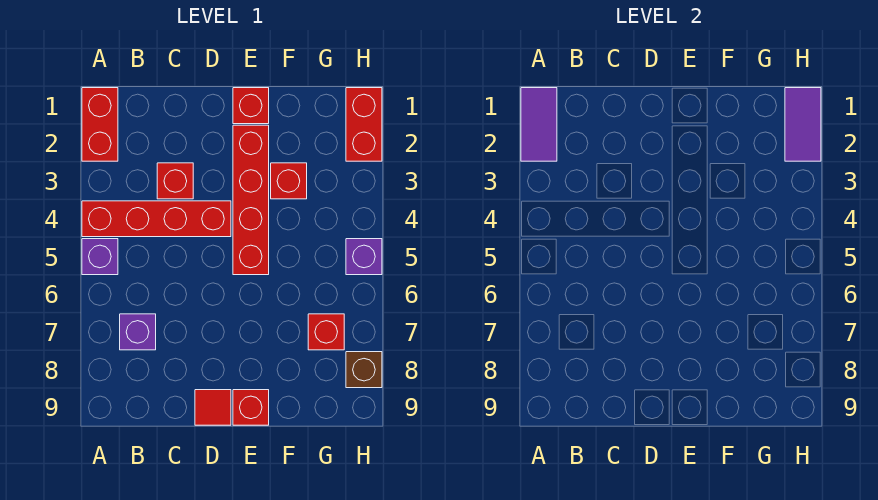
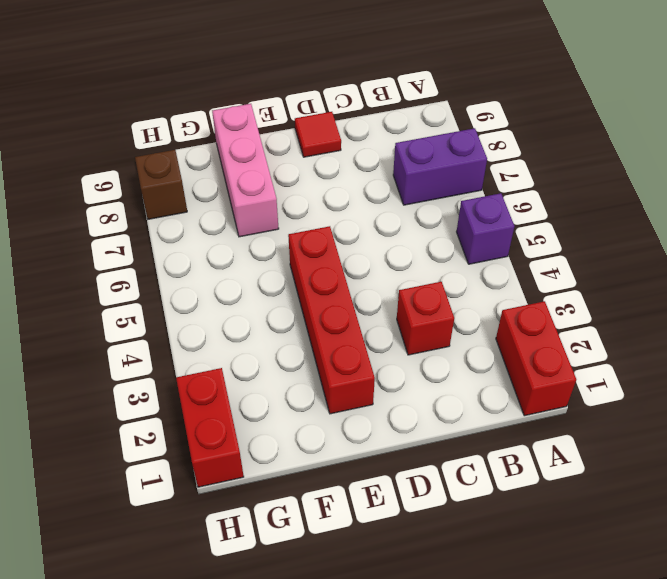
purple brick A7:B7 level 1 -> purple brick B7 level 1
pink brick F7:F9 level 1 -> none
none -> red brick A4:D4 level 1
none -> red brick E1 level 1
none -> red brick E9 level 1

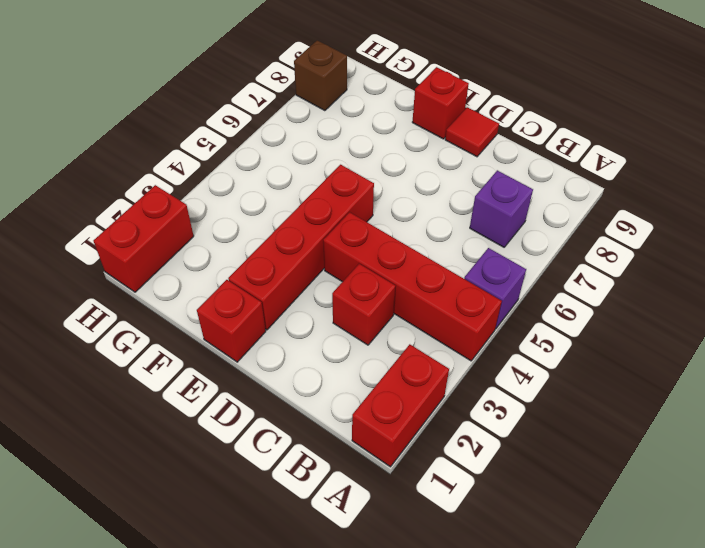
none -> red brick F3 level 1
none -> red brick G7 level 1
none -> purple brick H5 level 1

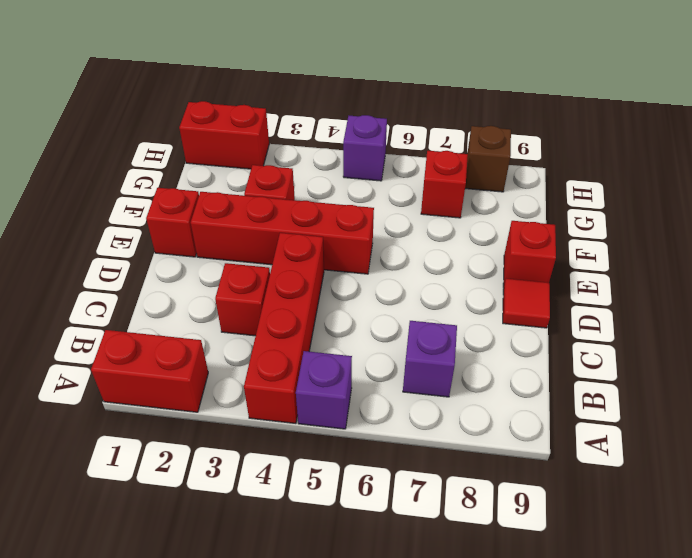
none -> purple tile A1:A2 level 2
none -> purple tile H1:H2 level 2

